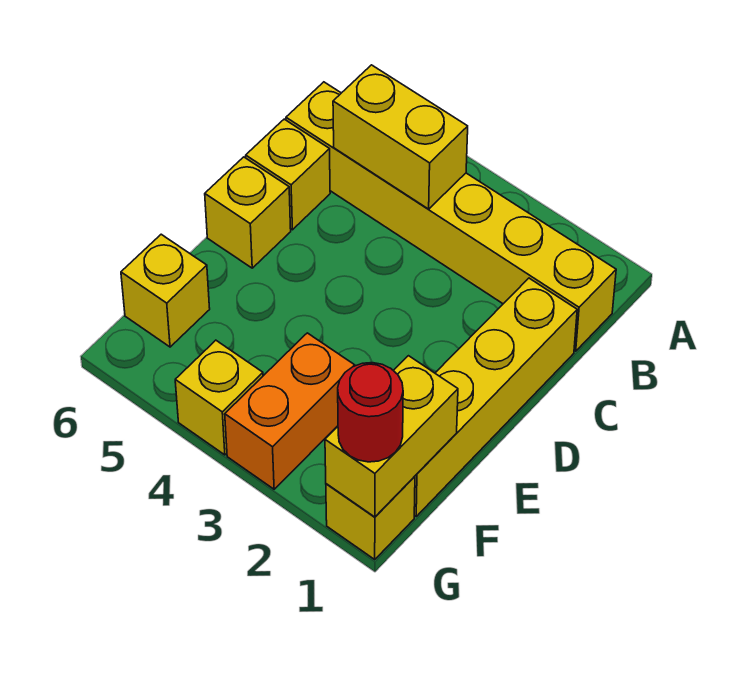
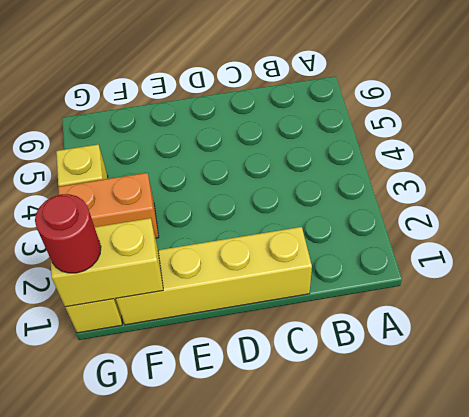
none -> yellow brick B1:B6 level 1
none -> yellow brick C6 level 1

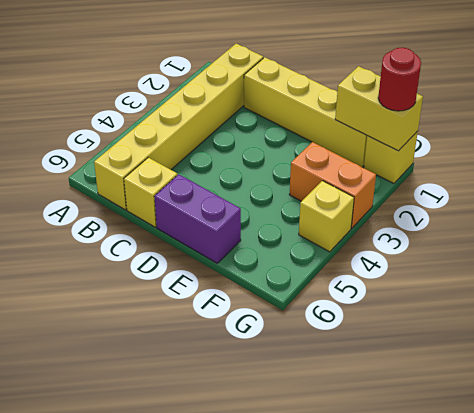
purple brick D6:E6 level 1 -> yellow brick D6 level 1
none -> yellow brick F6 level 1
none -> yellow brick B4:B5 level 2

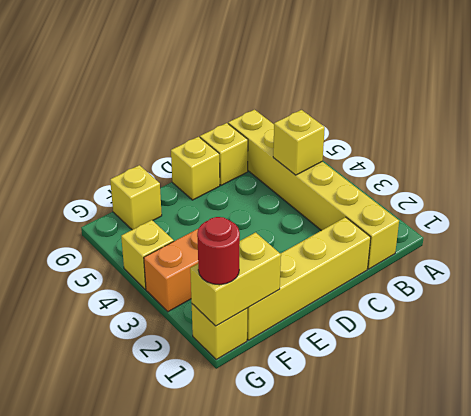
yellow brick B4 level 2 -> yellow brick B4:B5 level 2

